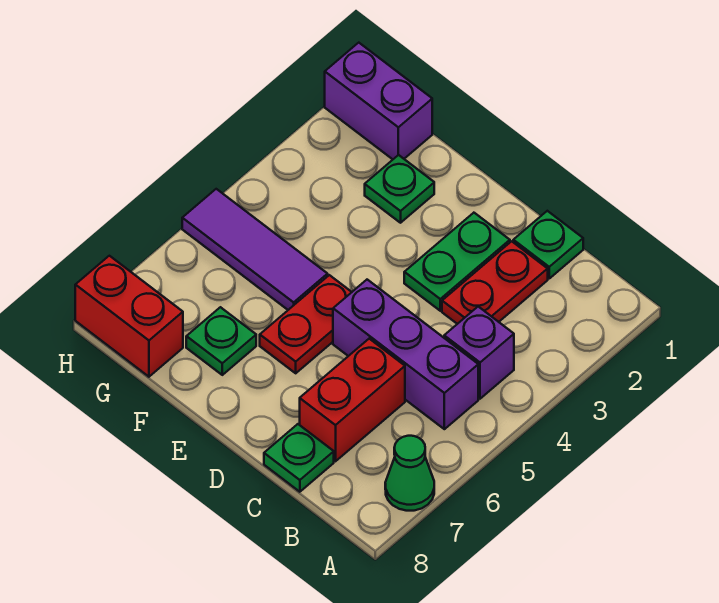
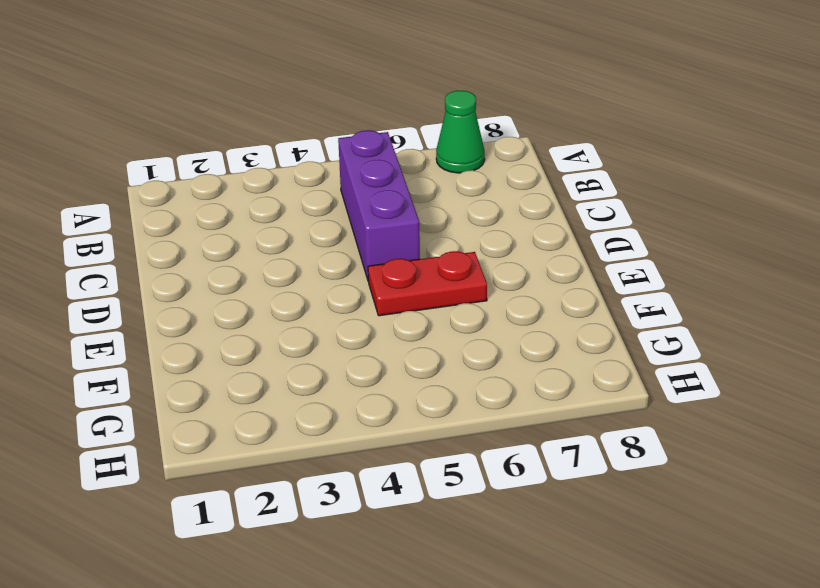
none -> purple brick B4 level 1
none -> green plate C1 level 1
none -> red plate C2:C3 level 1

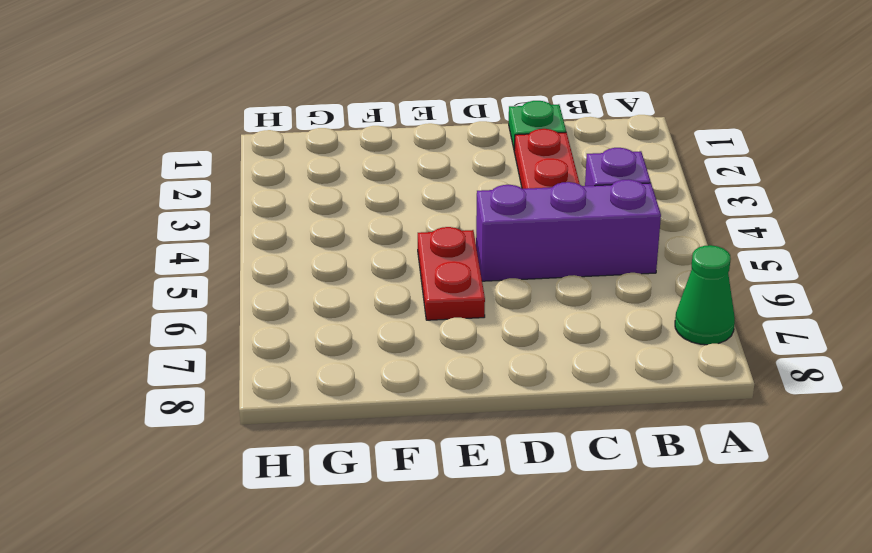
none -> red brick C6:C7 level 1
none -> green plate C8 level 1
none -> green plate D2:D3 level 1

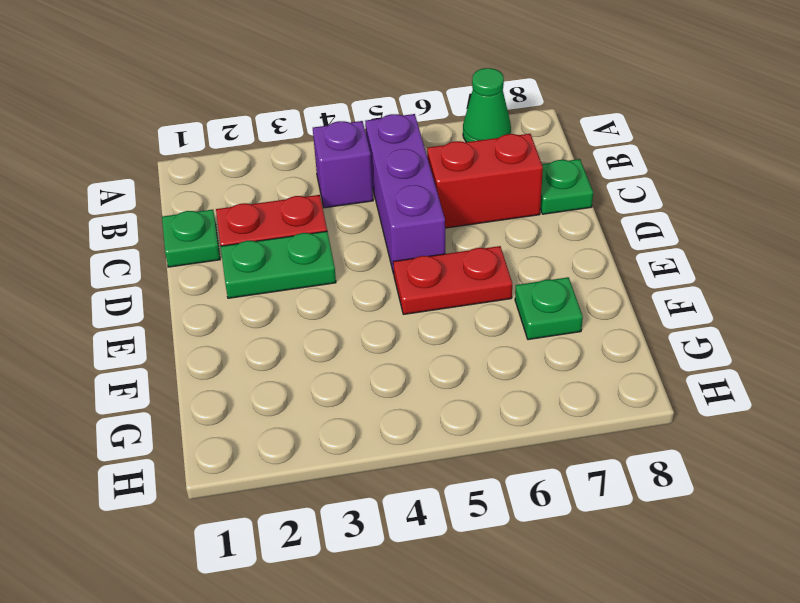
none -> green plate F2 level 1
none -> purple tile F5:H5 level 1
none -> purple brick G1:H1 level 1

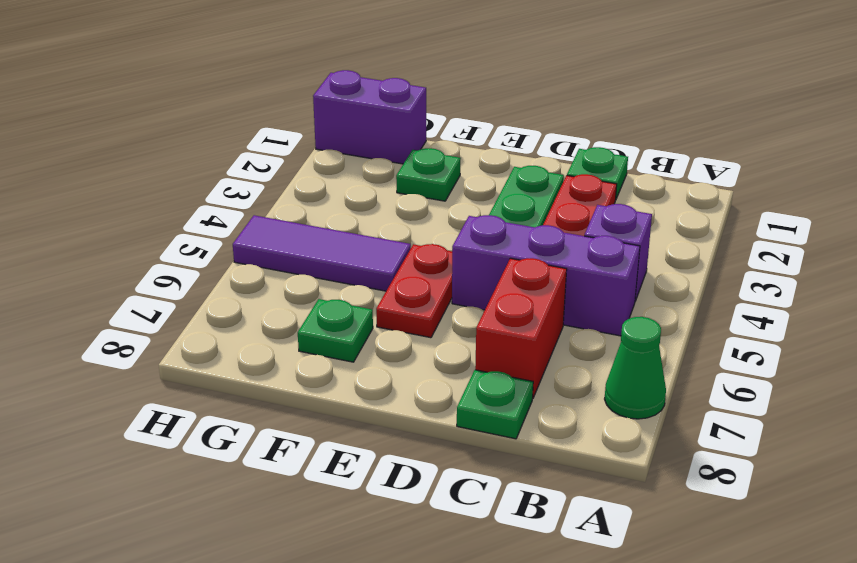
none -> red brick G8:H8 level 1

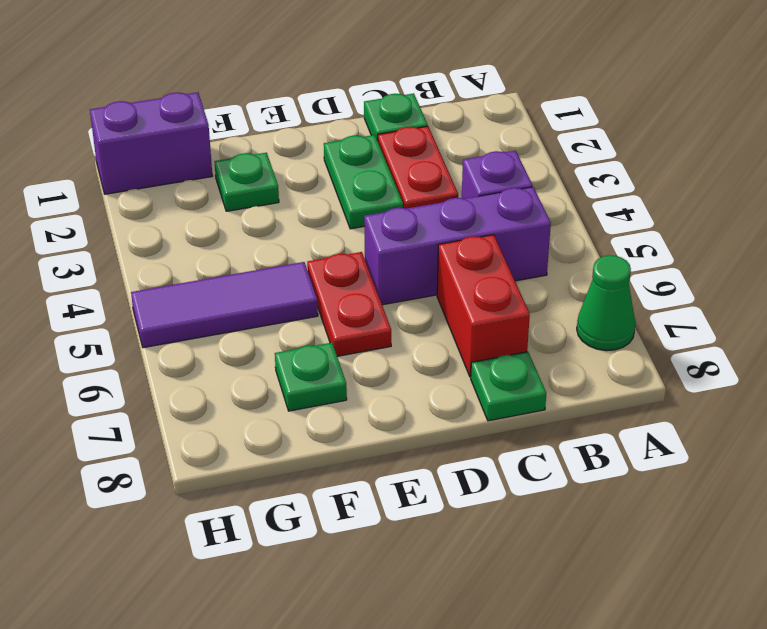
none -> red brick G8:H8 level 1

